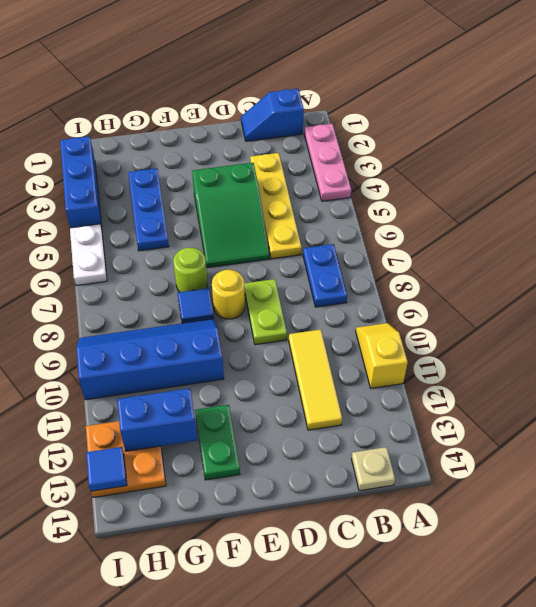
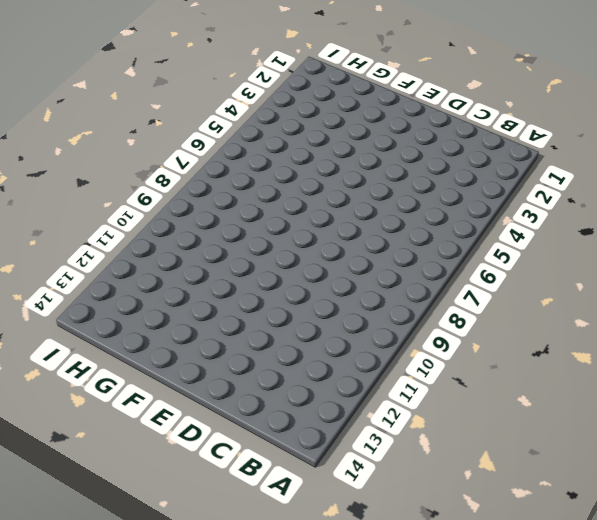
none -> pink plate A2:A4 level 1
none -> yellow slope A10:A11 level 1 top 11
none -> blue slope B1:C1 level 1 top B

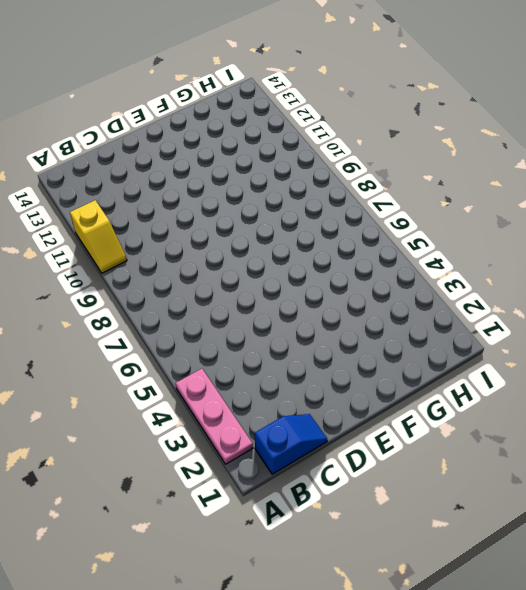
none -> blue plate B7:B8 level 1
none -> tan plate B14 level 1
none -> yellow plate C3:C6 level 1

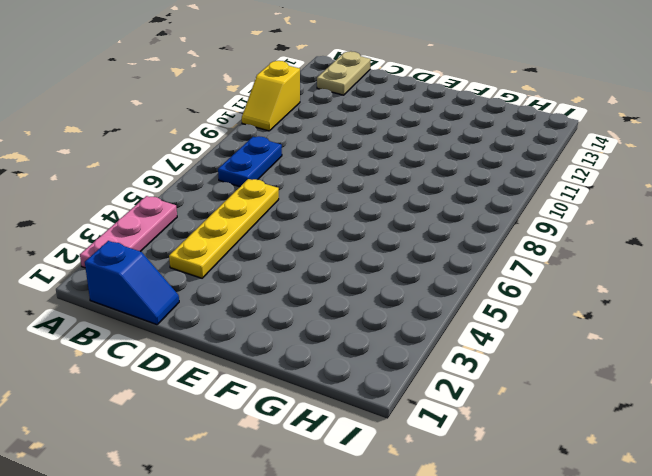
tan plate B13:B14 level 1 -> tan plate B14 level 1
none -> yellow tile C10:C12 level 1
none -> green slope D4:E6 level 1 top 4
none -> lime plate D8:D9 level 1

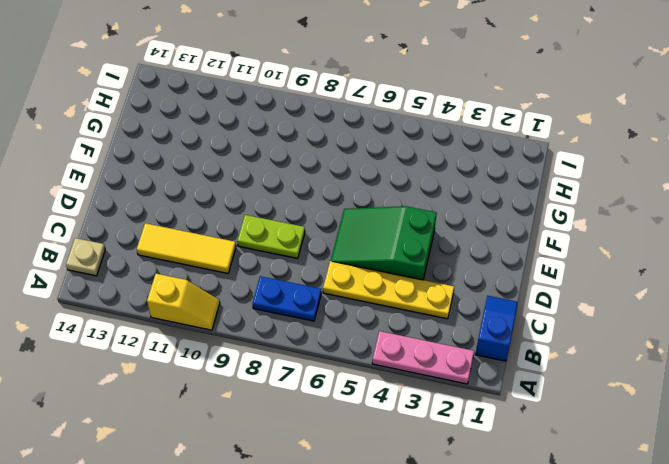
none -> yellow round brick E8 level 1
none -> lime round brick F7 level 1
none -> blue tile F8 level 1

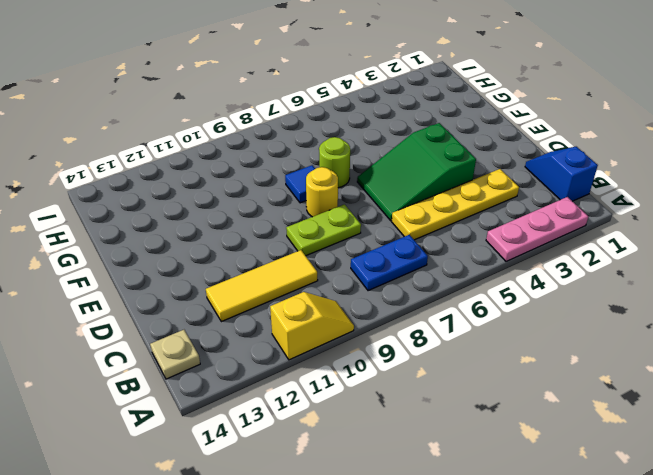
none -> blue slope F9:I10 level 1 top 10
none -> green plate F12:F13 level 1
none -> blue plate G3:G5 level 1

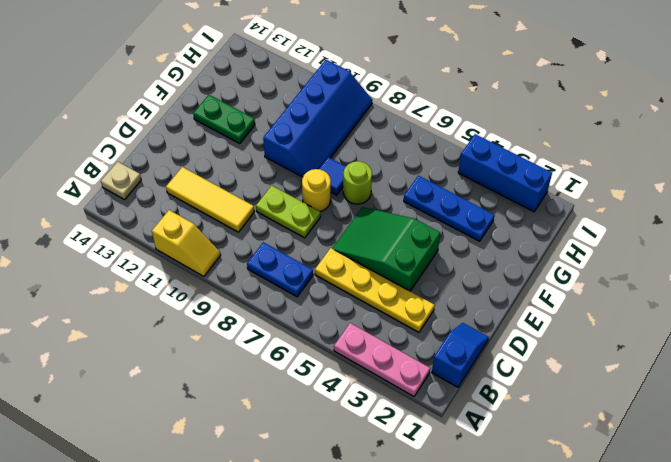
none -> orange plate H12:I13 level 1
none -> white plate I5:I6 level 1
none -> blue brick G12:H12 level 2

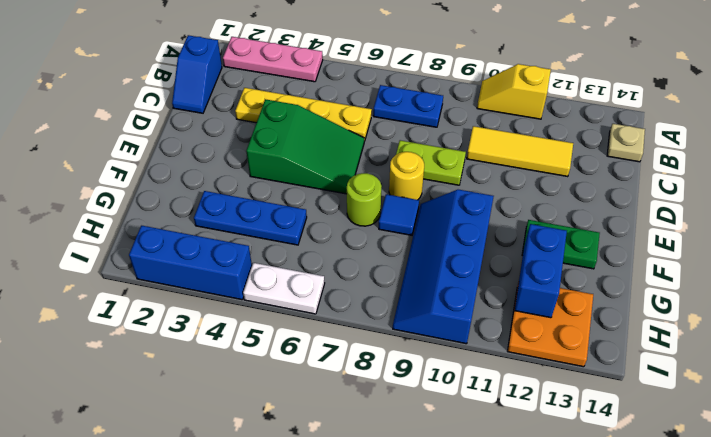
none -> blue tile I13 level 2

